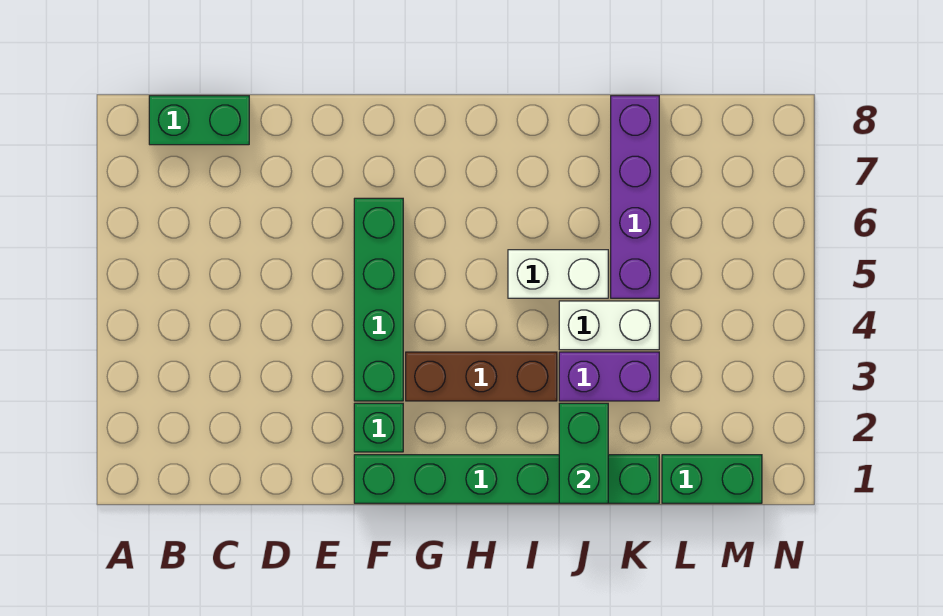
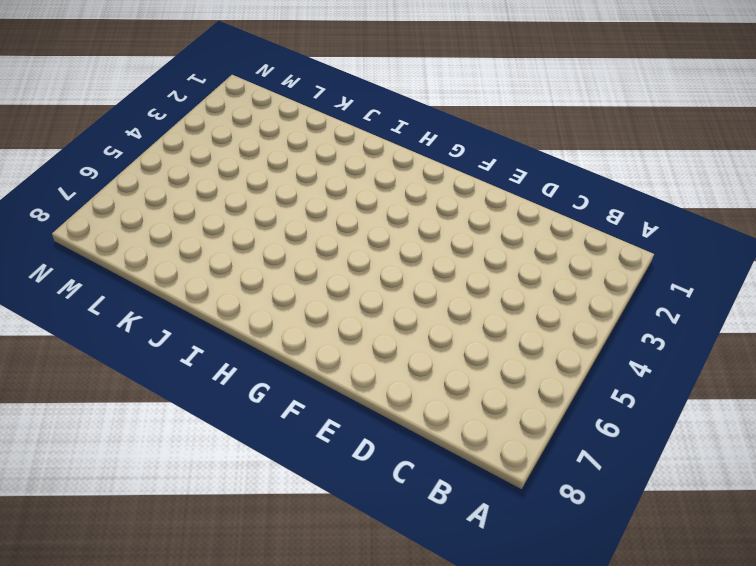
none -> green brick B8:C8 level 1
none -> green brick F1:K1 level 1

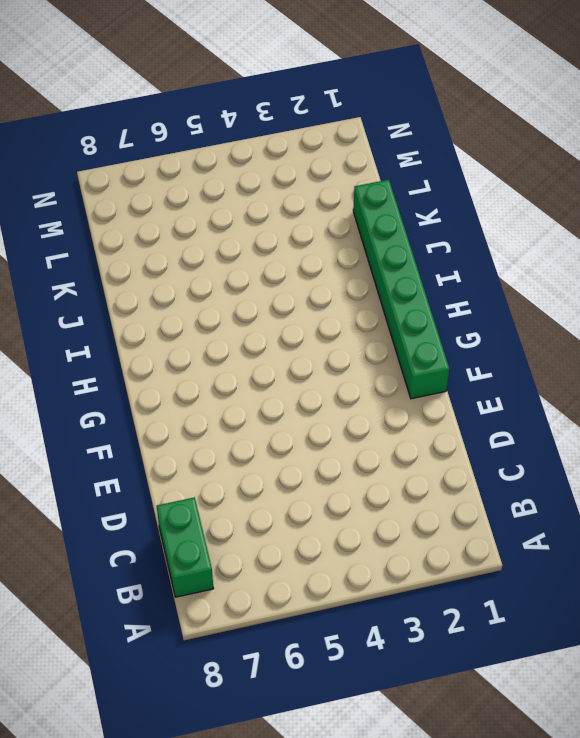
none -> green brick F2 level 1
none -> green brick F3:F6 level 1

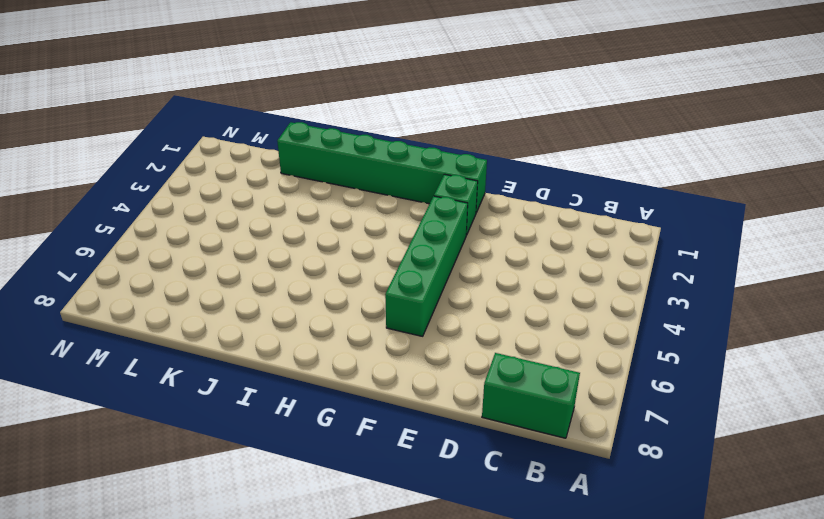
none -> brown brick G3:I3 level 1
none -> white brick I5:J5 level 1

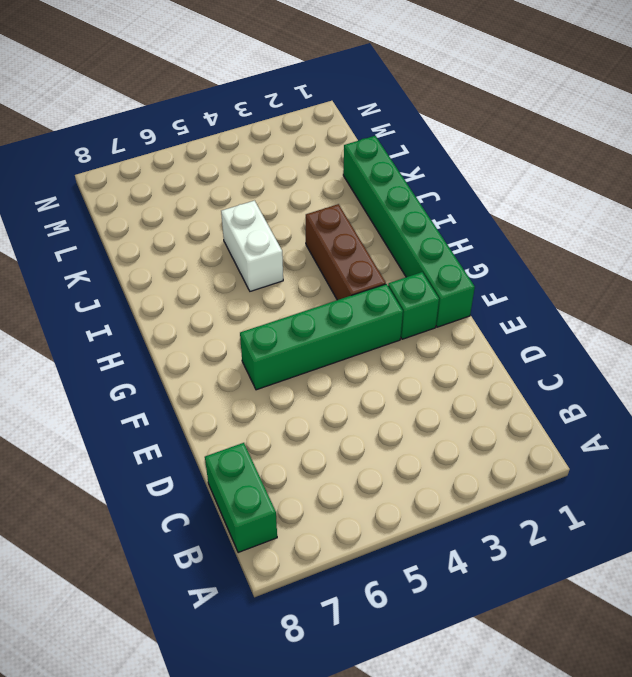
none -> purple brick J3:K3 level 1
none -> white brick J4:K4 level 1

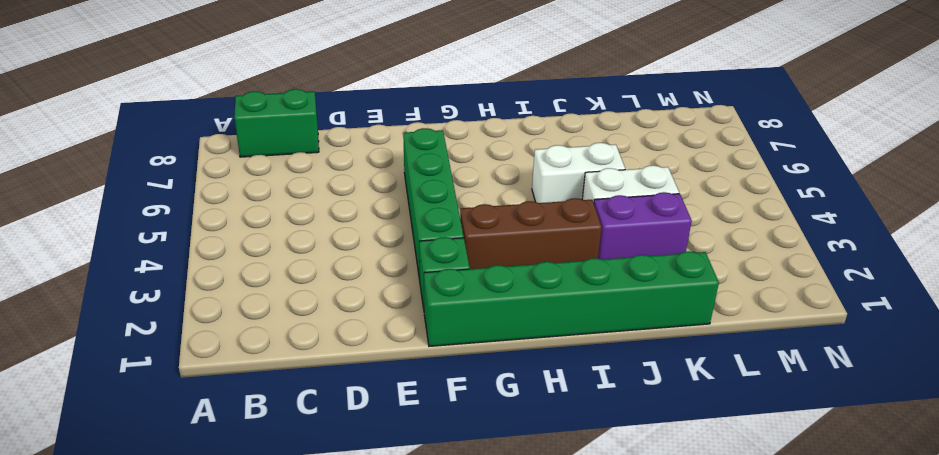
none -> purple brick K5:K8 level 1
none -> green brick L1:M1 level 1

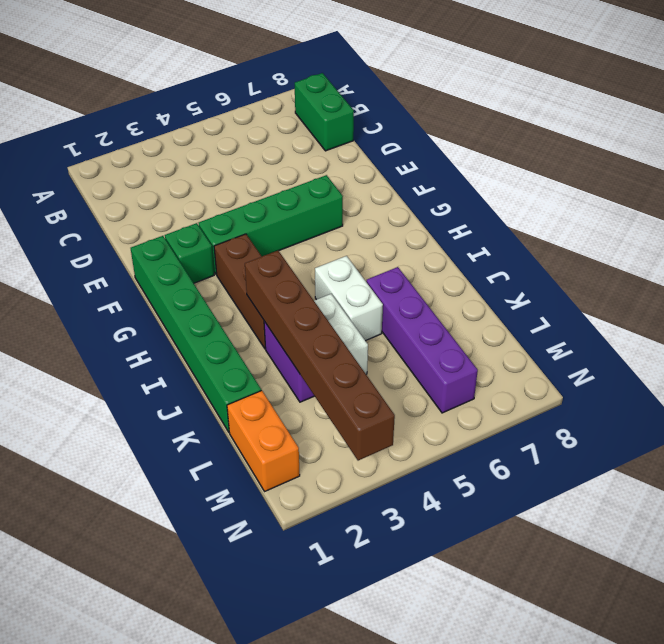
brown brick I3:N3 level 2 -> none
purple brick J6:M6 level 1 -> purple brick K5:K8 level 1
orange brick L1:M1 level 1 -> green brick L1:M1 level 1
none -> green brick J1:J2 level 2

